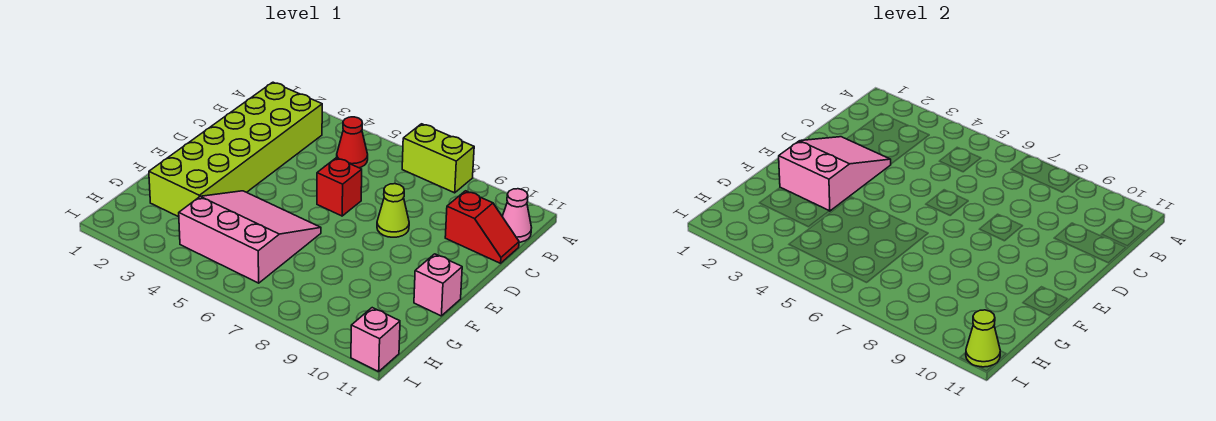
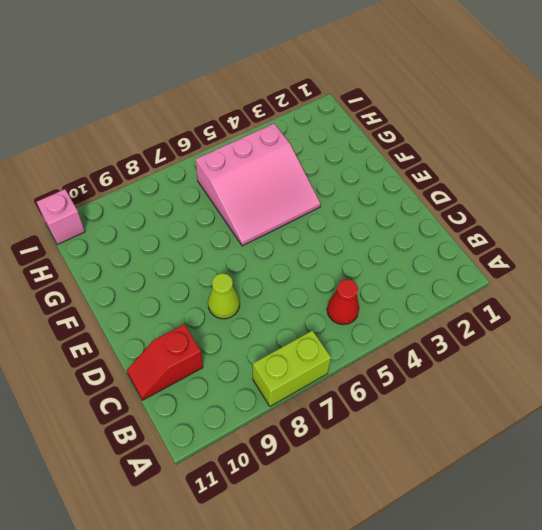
none -> lime brick B2:G3 level 1
none -> pink cone B11 level 1
none -> red brick D6 level 1

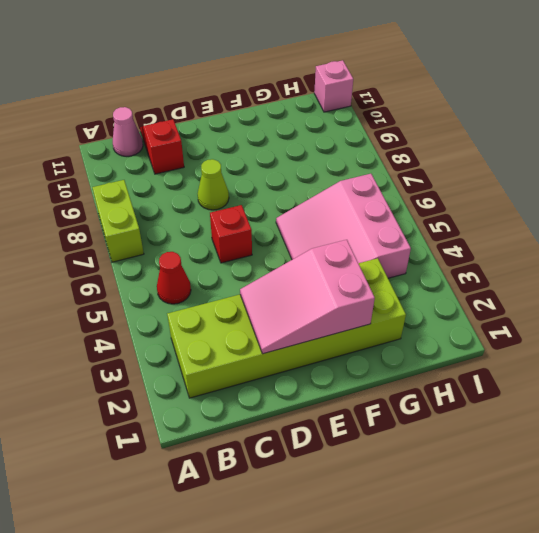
none -> pink brick F11 level 1
none -> lime cone I11 level 2

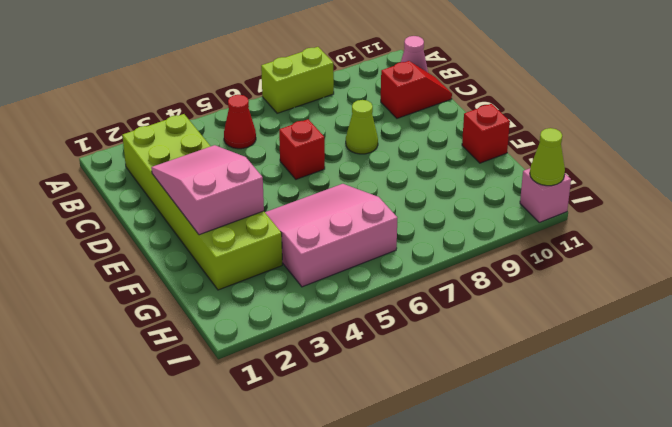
red brick F11 level 1 -> pink brick F11 level 1

